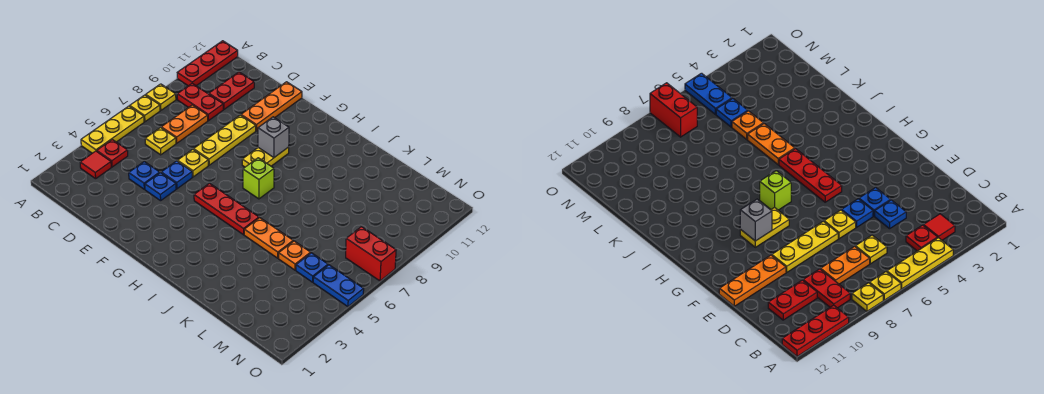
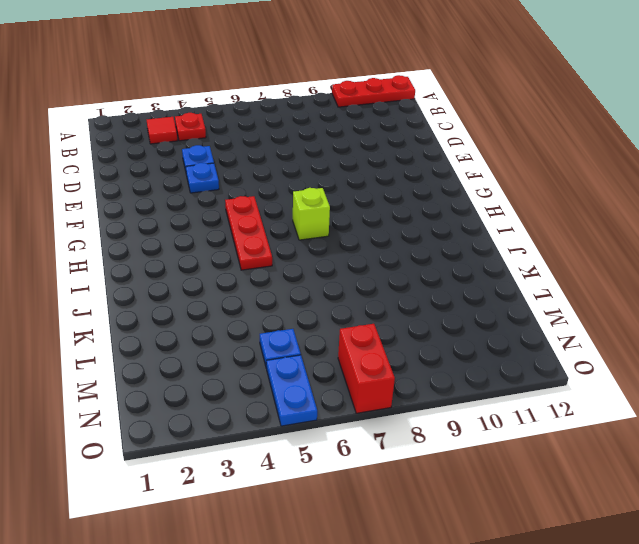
none -> yellow plate A4:A6 level 1
none -> yellow plate A7 level 1
none -> yellow plate A8 level 1

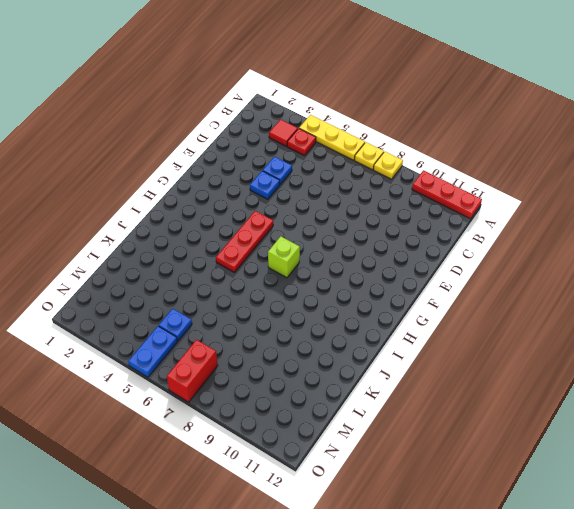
none -> red plate B9:C9 level 1
none -> yellow plate C6 level 1
none -> orange plate C7:C8 level 1

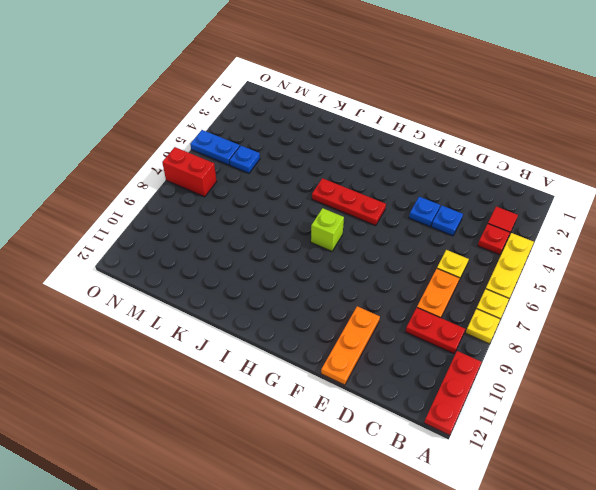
none -> red plate C10:C11 level 1
none -> blue plate E5 level 1
none -> yellow plate E6 level 1

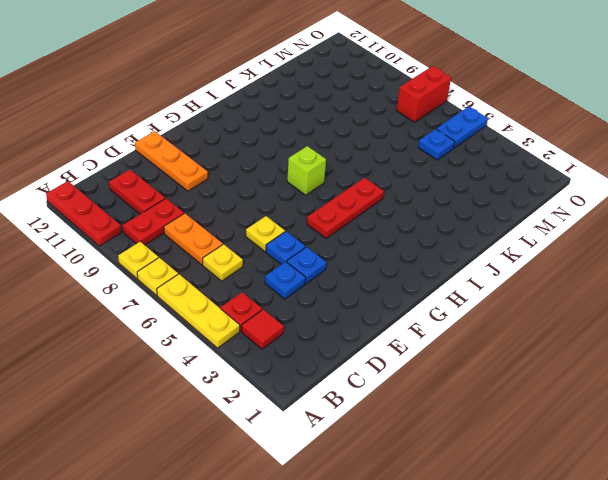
none -> yellow plate E7:E9 level 1
none -> yellow plate G8:G9 level 1
none -> orange plate J5:K5 level 1

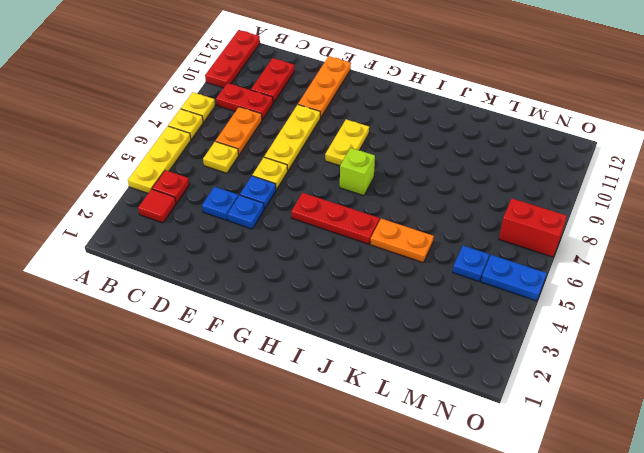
none -> orange plate L5 level 1
none -> grey brick G9 level 2

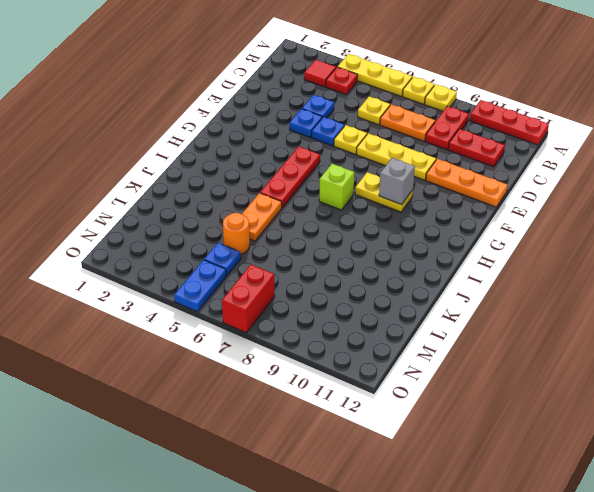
orange round brick L5 level 1 -> orange plate L5 level 1

